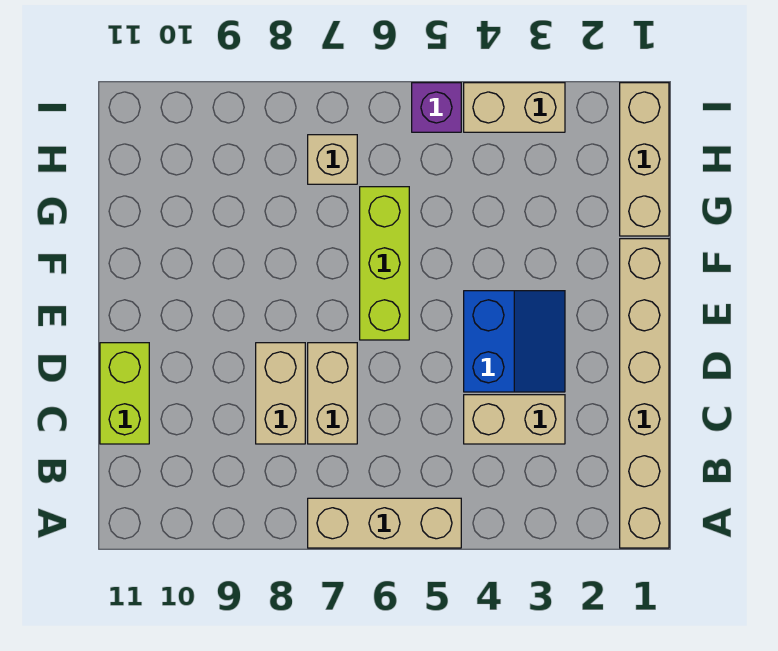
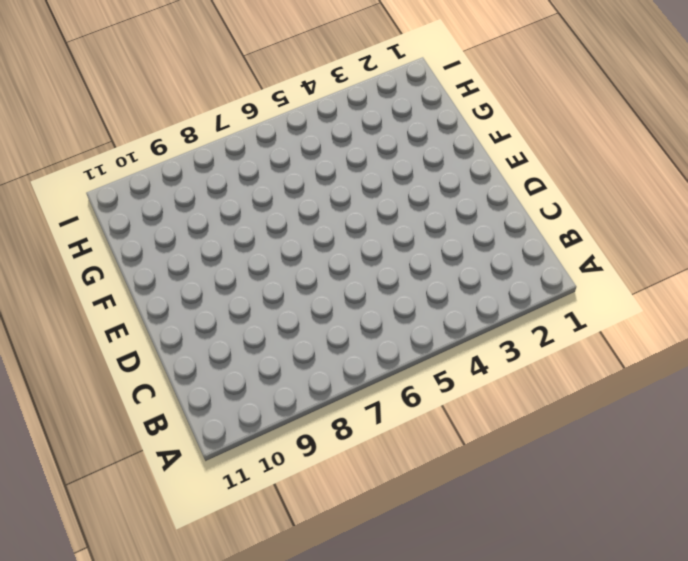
none -> tan brick A1:F1 level 1
none -> tan brick A5:A7 level 1
none -> tan brick C3:C4 level 1

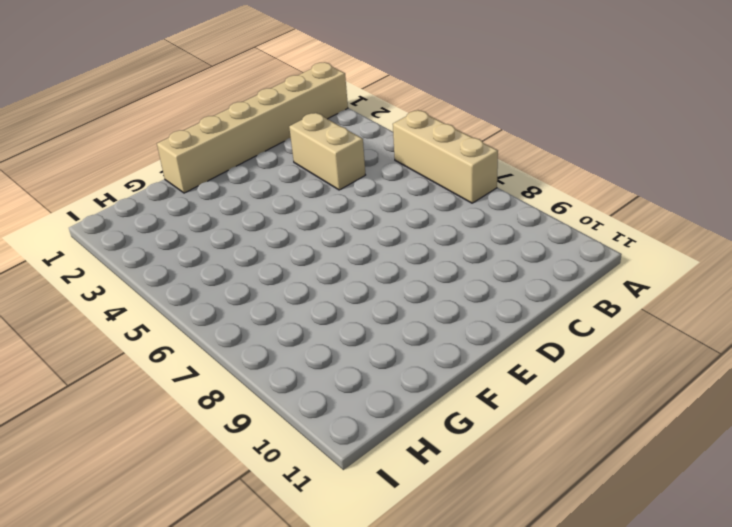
none -> tan brick C7:D7 level 1
none -> tan brick C8:D8 level 1
none -> lime brick C11:D11 level 1

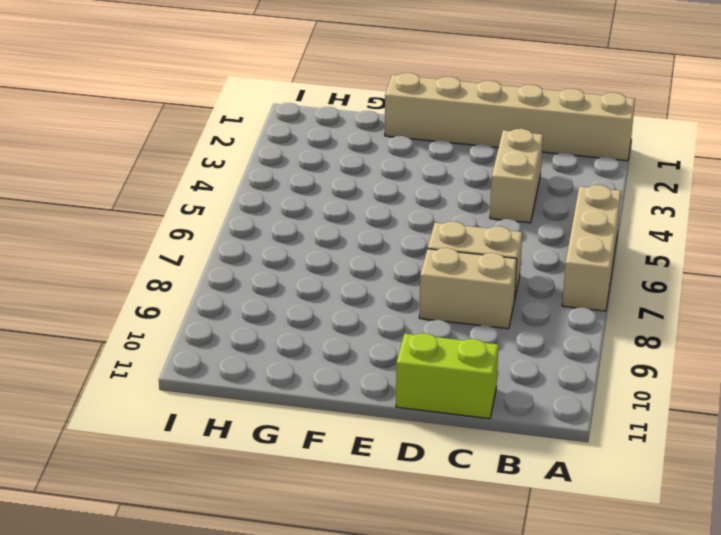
none -> blue slope D3:E4 level 1 top 4
none -> lime brick E6:G6 level 1
none -> tan brick G1:I1 level 1

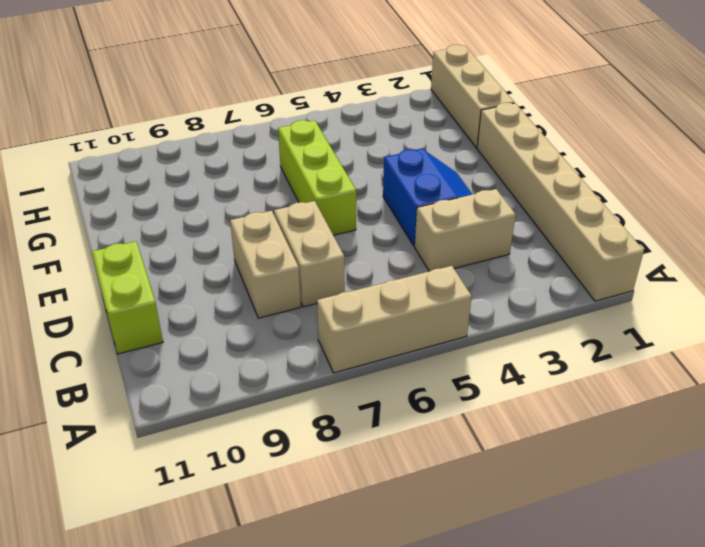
none -> tan brick H7 level 1
none -> tan brick I3:I4 level 1
none -> purple brick I5 level 1

